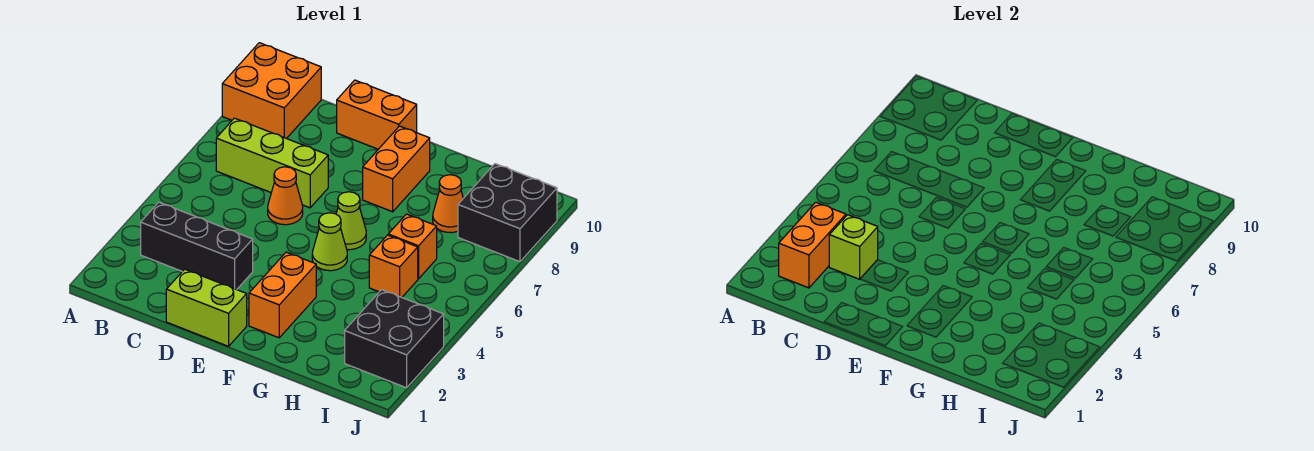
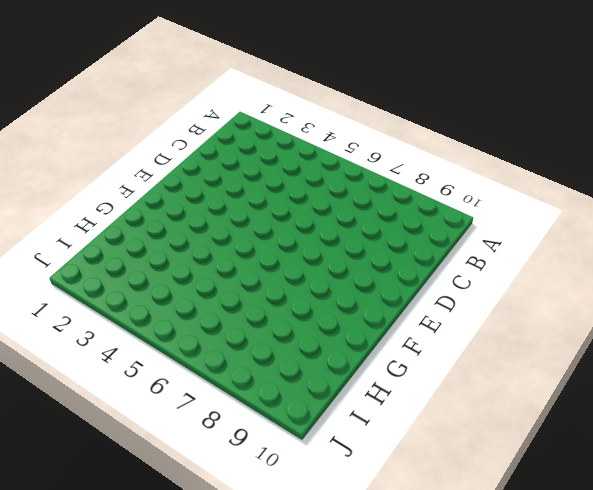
none -> orange brick A9:B10 level 1
none -> black brick B3:D3 level 1
none -> lime brick B7:D7 level 1

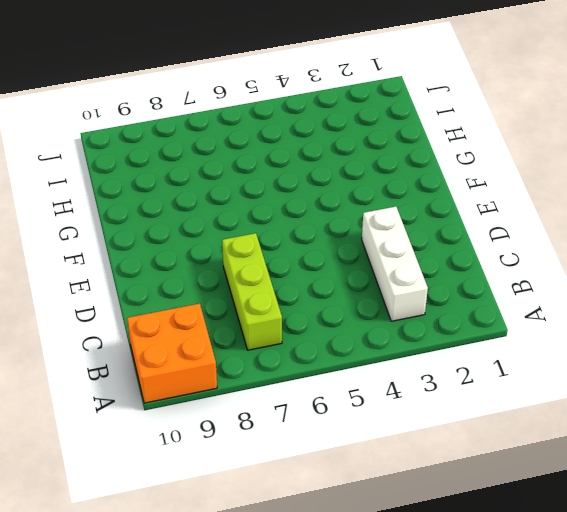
white brick B3:D3 level 1 -> black brick B3:D3 level 1
none -> lime brick D1:E1 level 1
none -> orange cone D6 level 1
none -> orange brick D10:E10 level 1

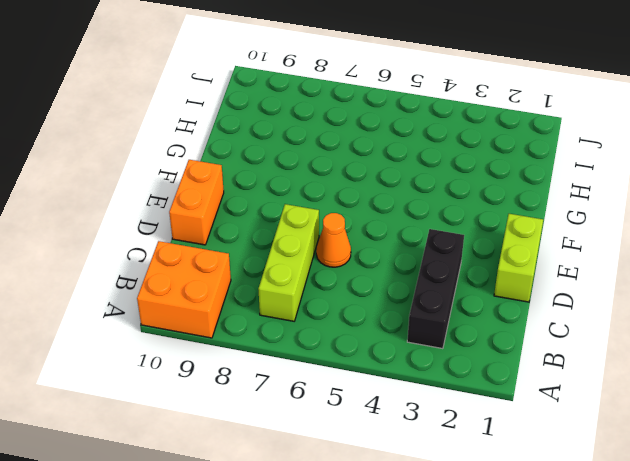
none -> orange brick F2:F3 level 1
none -> lime cone F5 level 1
none -> lime cone F6 level 1

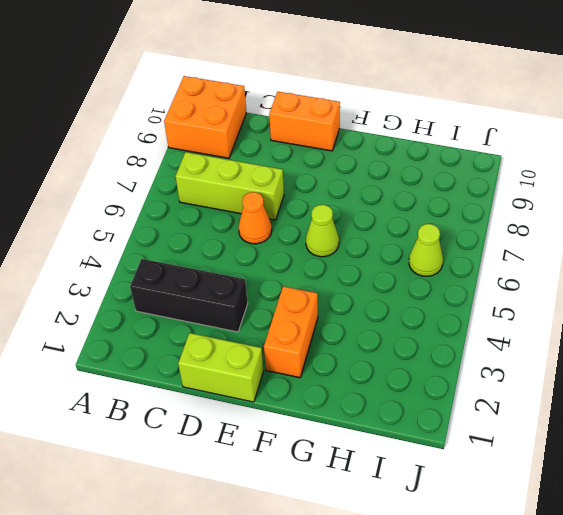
lime cone I6 level 1 -> lime cone F5 level 1
none -> orange brick F8:F9 level 1
none -> orange brick H5 level 1
none -> orange brick H6 level 1

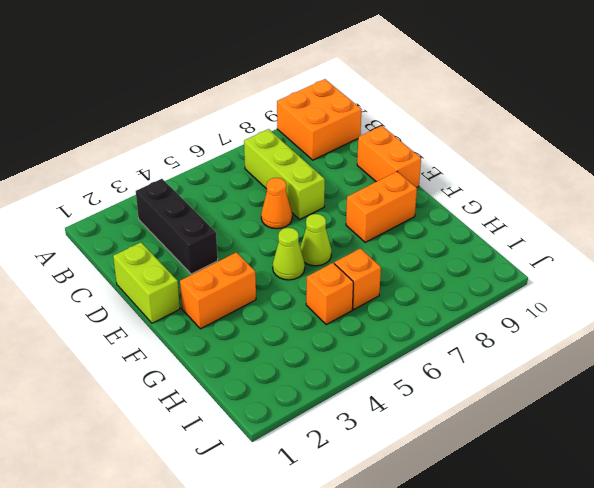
none -> orange cone H8 level 1
none -> black brick I2:J3 level 1
none -> black brick I8:J9 level 1

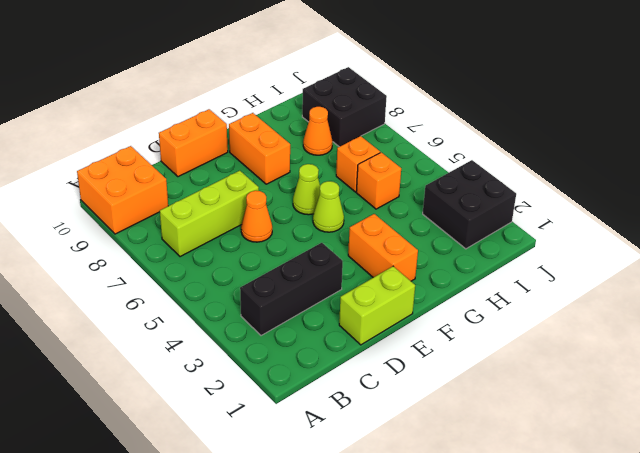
none -> orange brick B2:B3 level 2
none -> lime brick C3 level 2

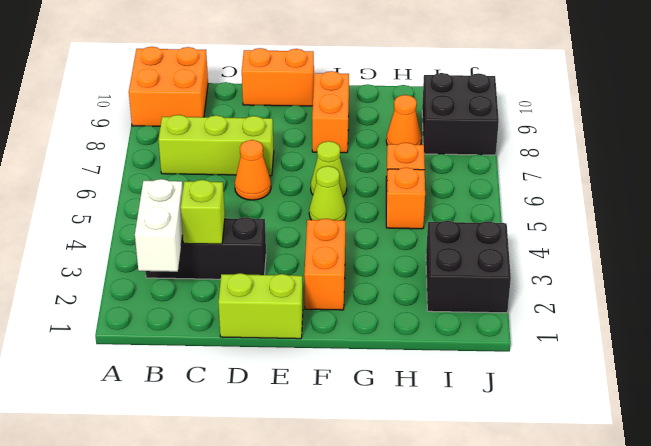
white brick B2:B3 level 2 -> orange brick B2:B3 level 2

